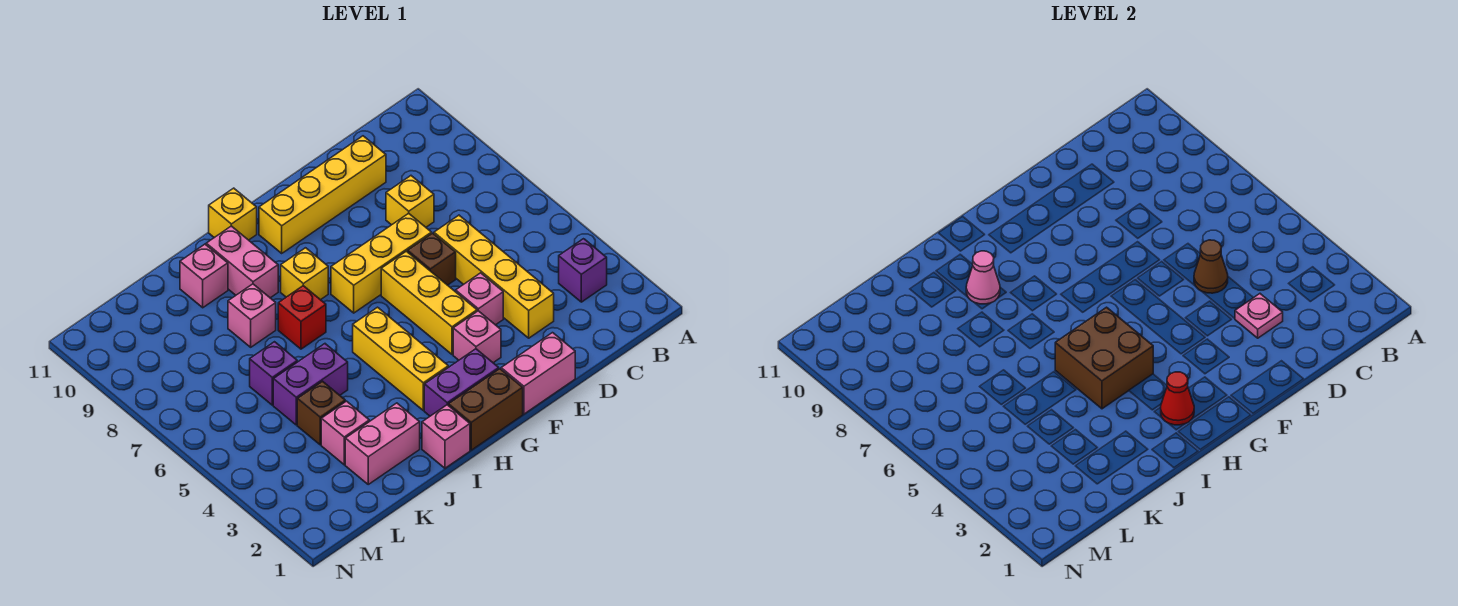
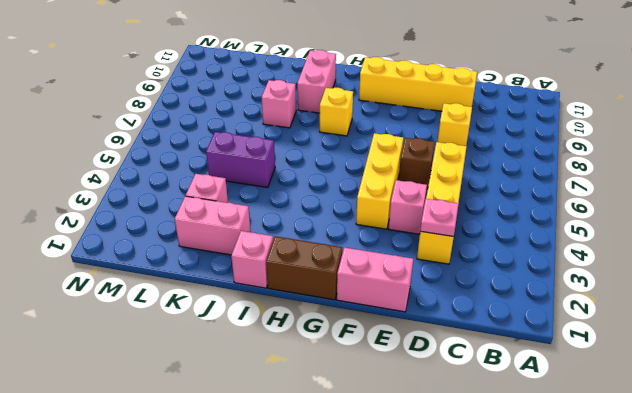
none -> purple brick B3 level 1
none -> yellow brick E7:G7 level 1
none -> pink brick F3 level 1
none -> purple brick G2:H2 level 1

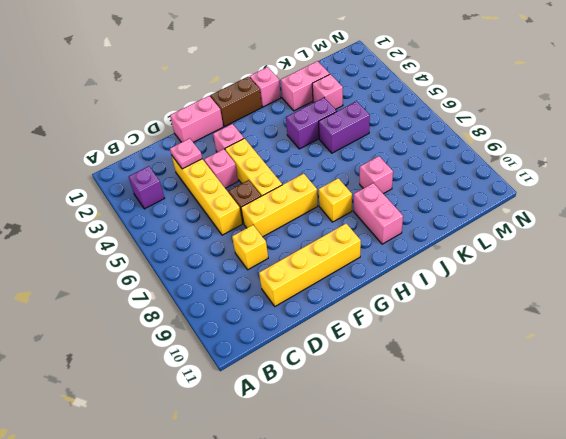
purple brick I4:J4 level 1 -> purple brick G2:H2 level 1
none -> yellow brick H3:H5 level 1
none -> yellow brick H11 level 1
none -> red brick I7 level 1
none -> pink brick J10 level 1

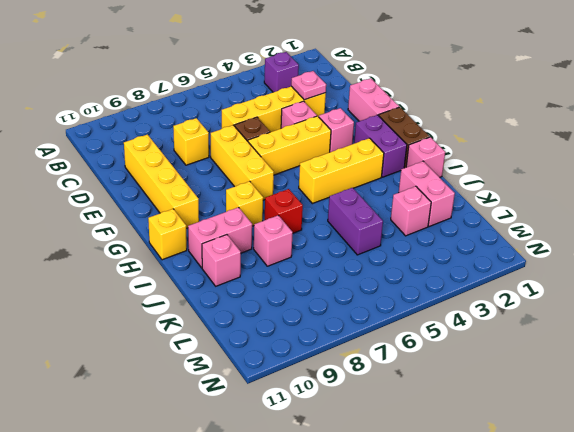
none -> brown brick K4 level 1
none -> purple brick K6 level 1
none -> brown cone D5 level 2
none -> red cone H2 level 2

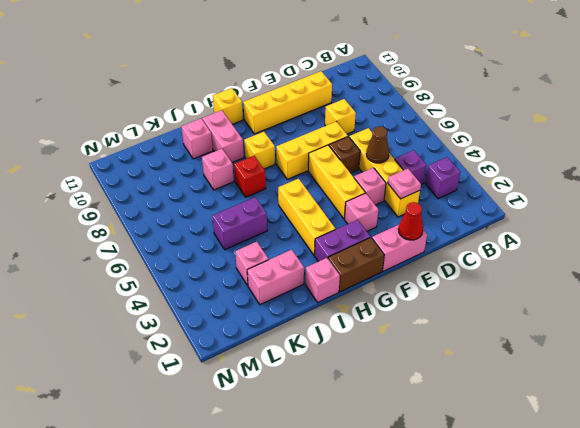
purple brick C4 level 1 -> purple brick K6 level 1
red cone E1 level 2 -> red cone H2 level 2
none -> brown brick K4 level 1
none -> brown brick H4:I5 level 2
none -> pink cone I9 level 2

